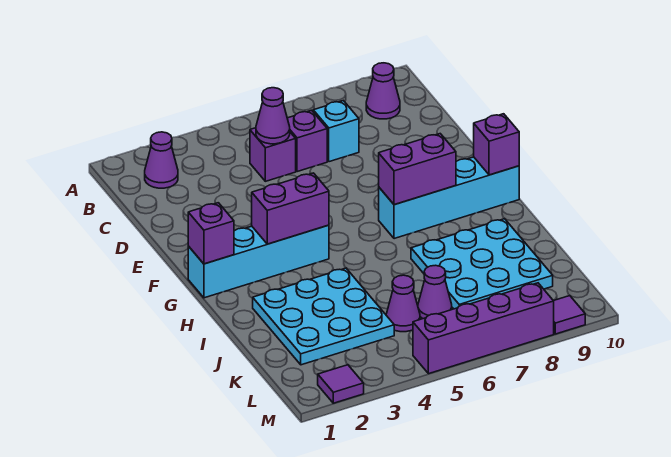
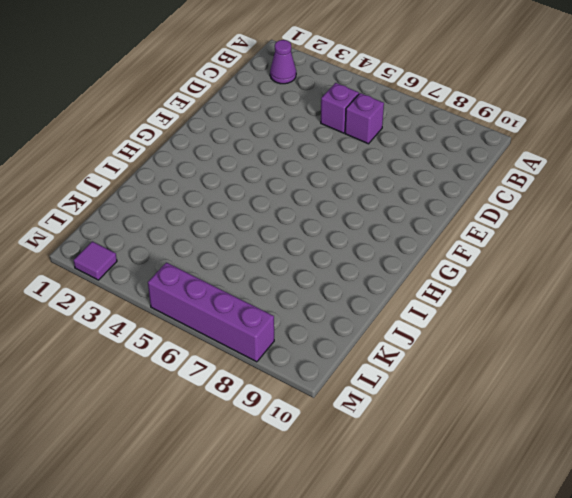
none -> purple cone B9 level 1
none -> cyan brick C7 level 1
none -> cyan brick G1:G4 level 1

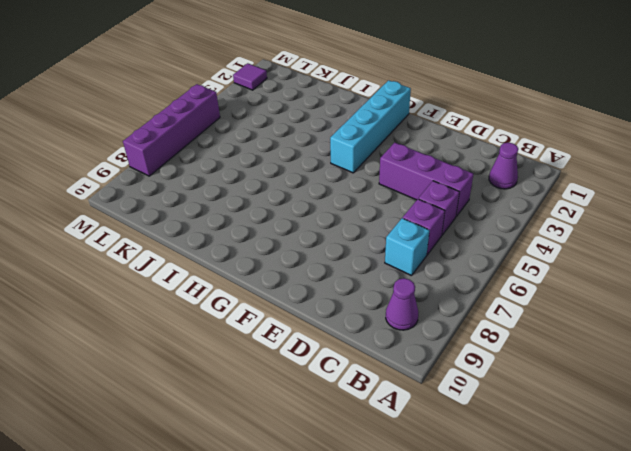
purple brick C4:E4 level 1 -> none
none -> cyan brick G7:G10 level 1
none -> cyan plate I2:K4 level 1
none -> cyan plate I7:K9 level 1

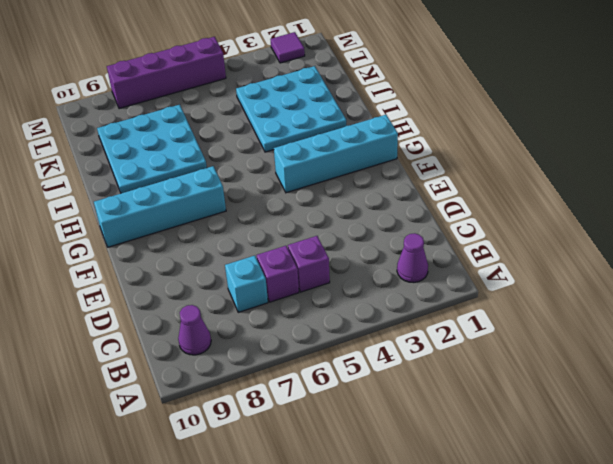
none -> purple cone K5 level 1
none -> purple cone K6 level 1
none -> purple tile M9 level 1

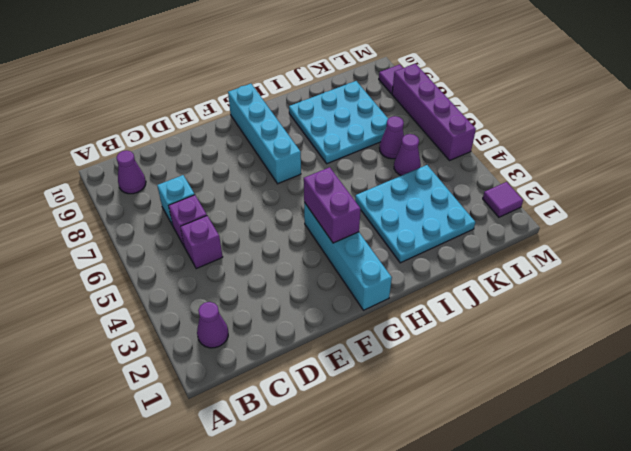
none -> purple cone C5 level 2
none -> purple brick G1 level 2
none -> purple brick G7:G8 level 2

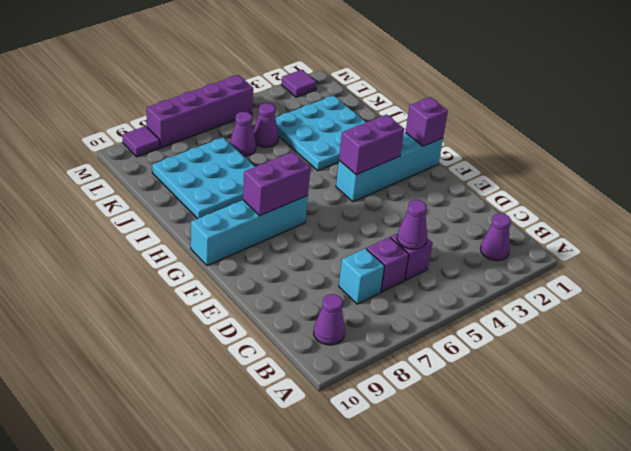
none -> purple brick G10 level 2

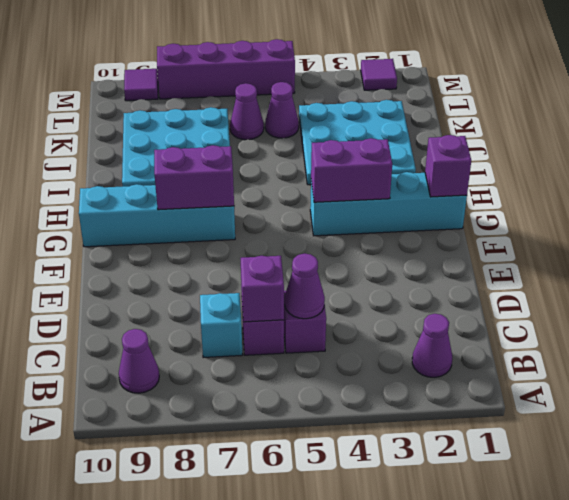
purple brick C6 level 2 -> purple brick G10 level 2

